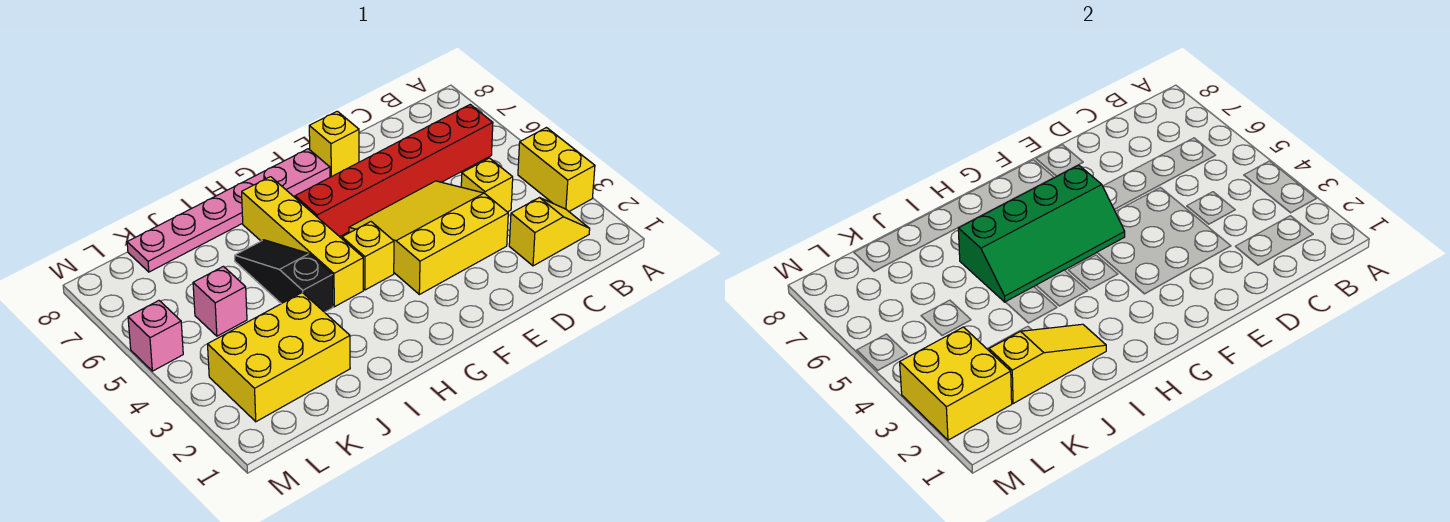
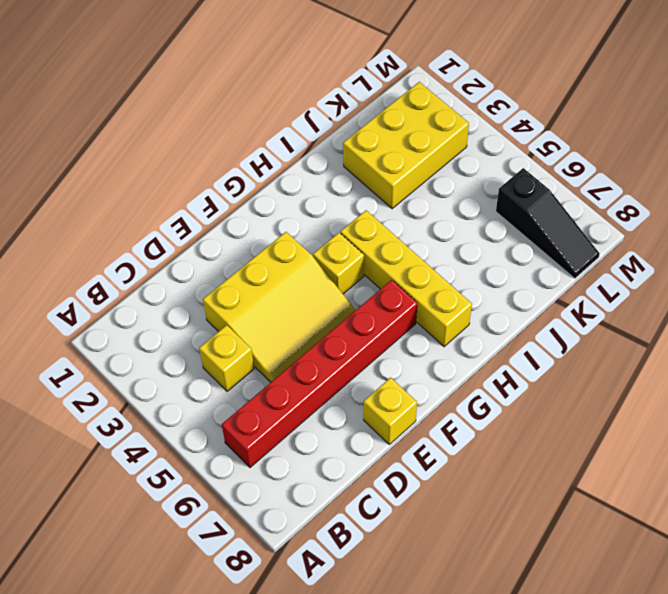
black slope L6:L8 level 1 top 6 -> black slope I4:I6 level 1 top 4
none -> yellow brick A3:A4 level 1
none -> yellow slope B2:C2 level 1 top C
none -> pink plate F8:K8 level 1

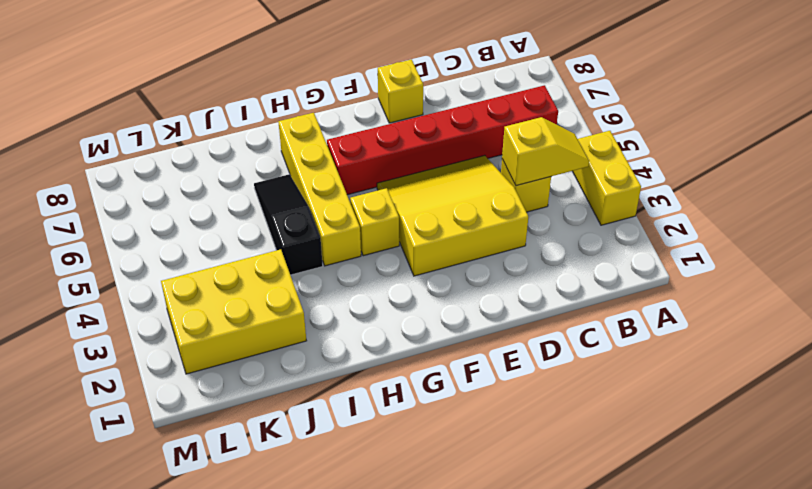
yellow slope B4:C4 level 2 top C -> yellow slope B2:C2 level 1 top C
none -> pink plate F8:K8 level 1
none -> pink brick K5 level 1
none -> pink brick M5 level 1

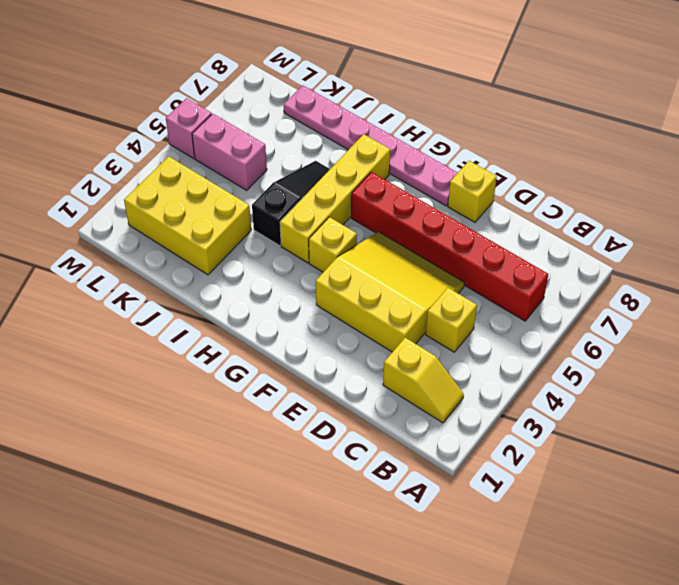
pink brick K5:L5 level 1 -> pink brick K5 level 1
none -> yellow brick A3:A4 level 1
none -> green slope F5:I6 level 2 top 6
none -> yellow slope I2:K2 level 2 top K

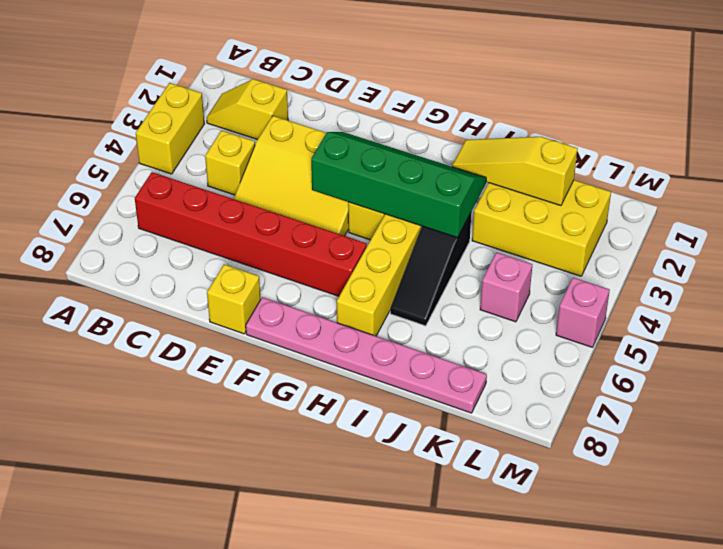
green slope F3:I4 level 2 top 4 -> green slope F5:I6 level 2 top 6
none -> yellow brick L2:M3 level 2

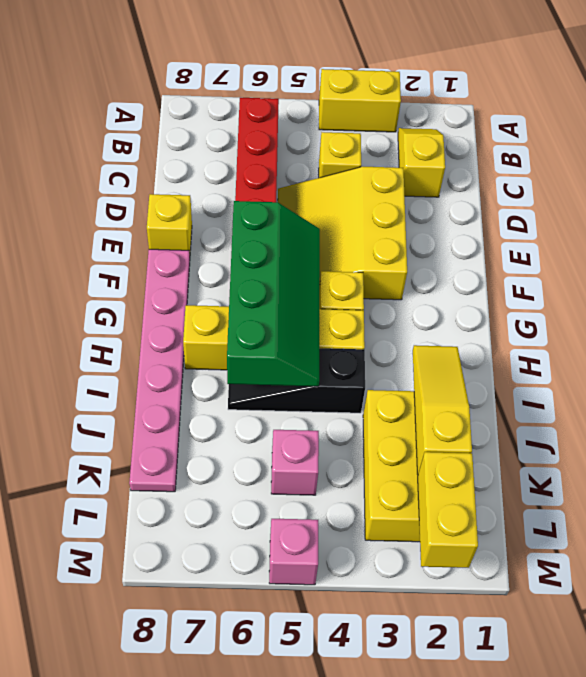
yellow brick L2:M2 level 2 -> yellow brick L2:M3 level 2

